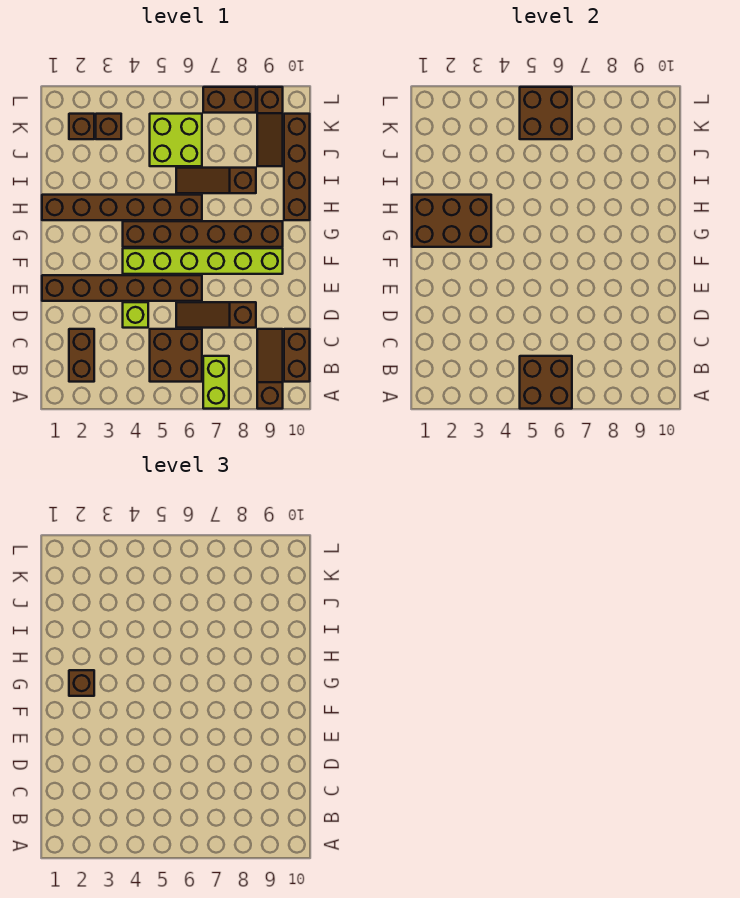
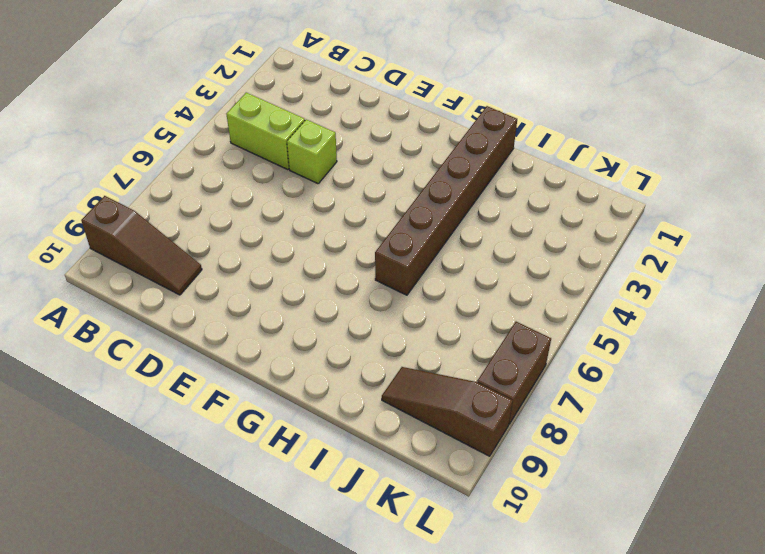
lime brick B4:C4 level 1 -> lime brick A7:B7 level 1
none -> brown brick B2:C2 level 1
none -> brown brick B5:C6 level 1
none -> brown brick B10:C10 level 1

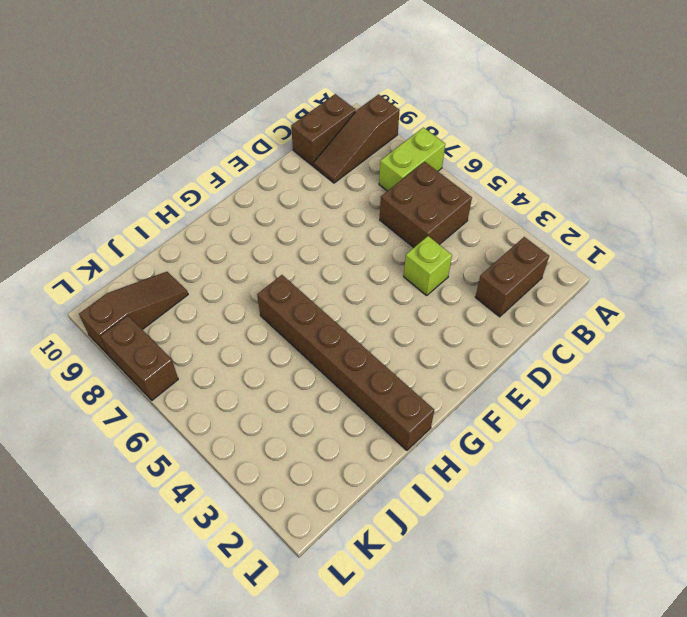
none -> brown slope D6:D8 level 1 top 8
none -> brown brick E1:E6 level 1
none -> lime brick F4:F9 level 1

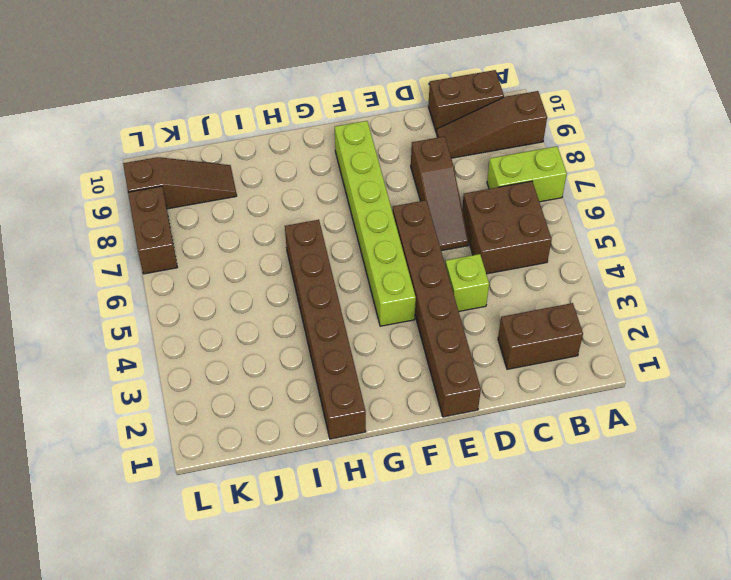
none -> brown brick G4:G9 level 1
none -> brown brick H10:K10 level 1
none -> brown slope I6:I8 level 1 top 8

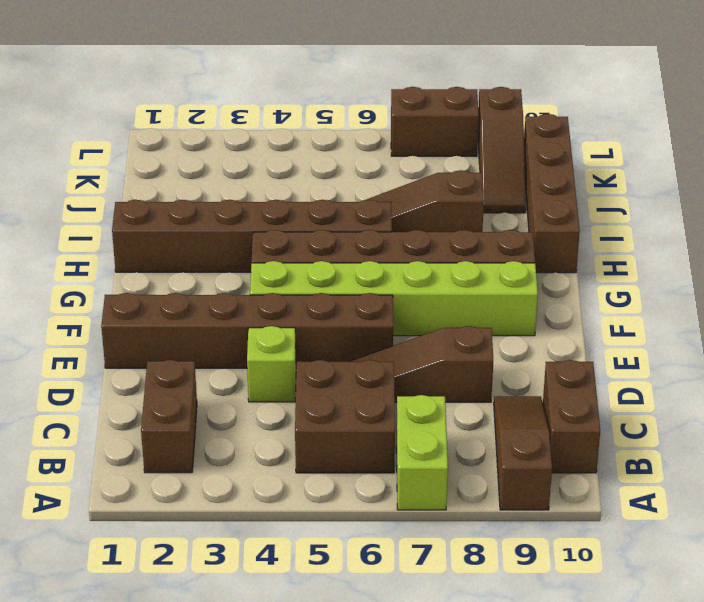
none -> lime brick J5:K6 level 1
none -> brown brick K2 level 1
none -> brown brick K3 level 1

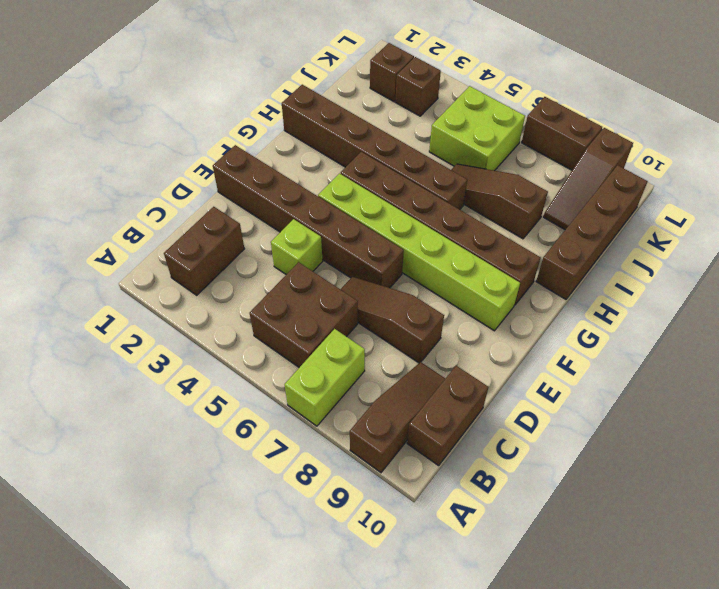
none -> brown brick A5:B6 level 2
none -> brown brick G1:H3 level 2
none -> brown brick K5:L6 level 2

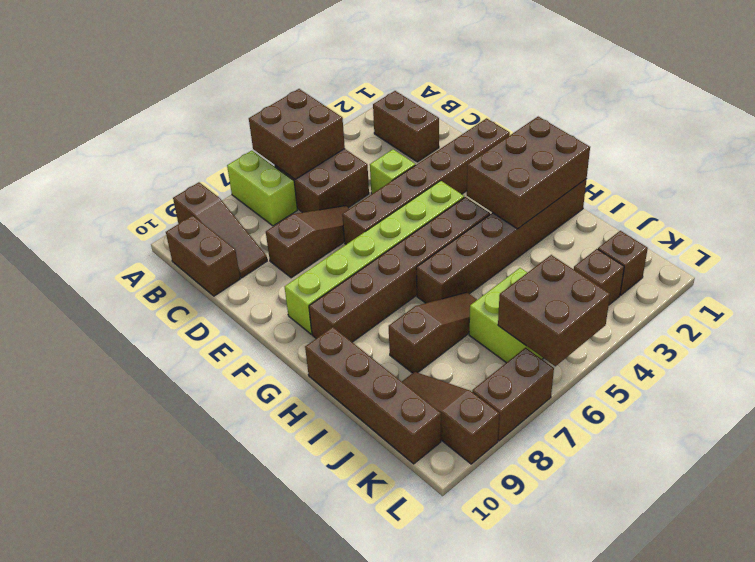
none -> brown brick G2 level 3

